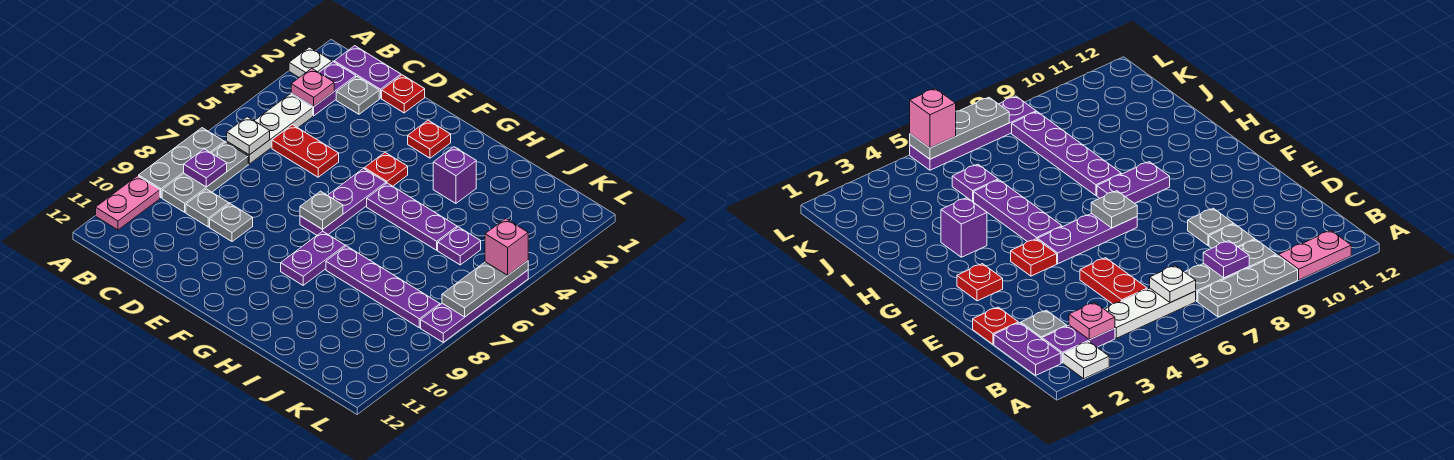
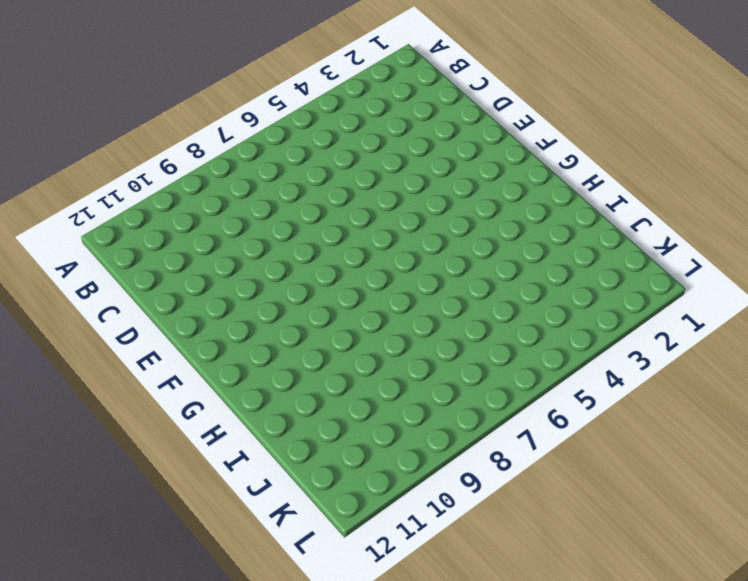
none -> white plate A2 level 1
none -> grey plate A7:A9 level 1
none -> pink plate A10:A11 level 1

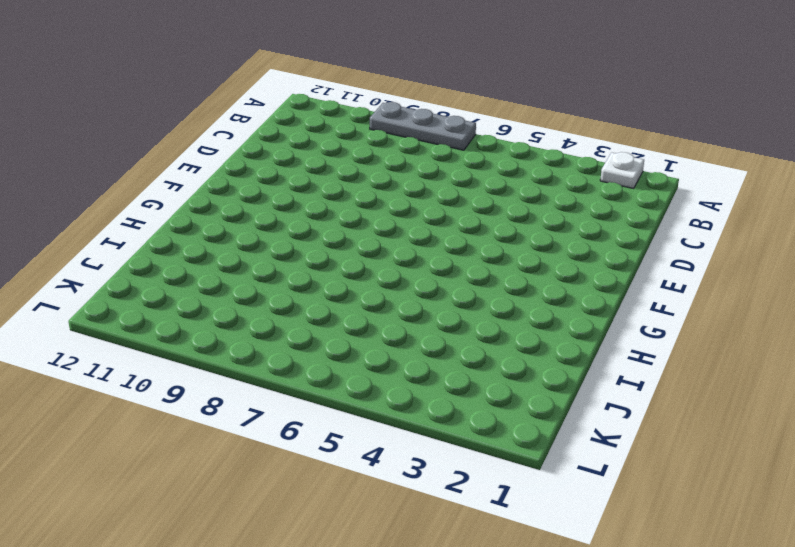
none -> pink plate A10:A11 level 1
none -> purple plate B1:C1 level 1
none -> purple plate B2:B3 level 1

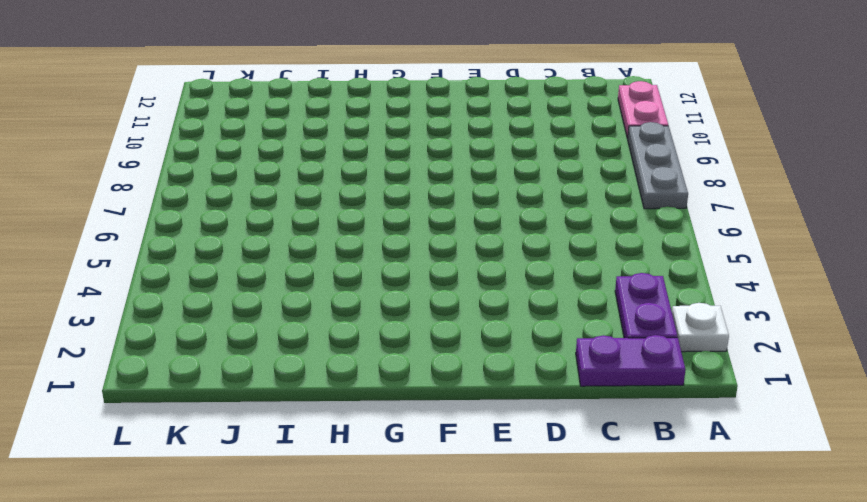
none -> white plate B4:B6 level 1
none -> grey plate B7:B9 level 1
none -> grey plate C2 level 1

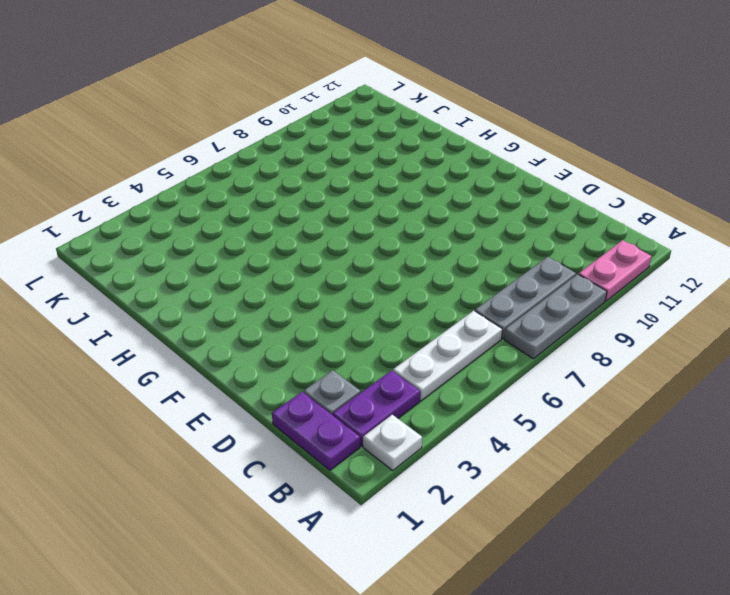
none -> red plate C5:D5 level 1
none -> grey plate C9 level 1
none -> red plate D1 level 1

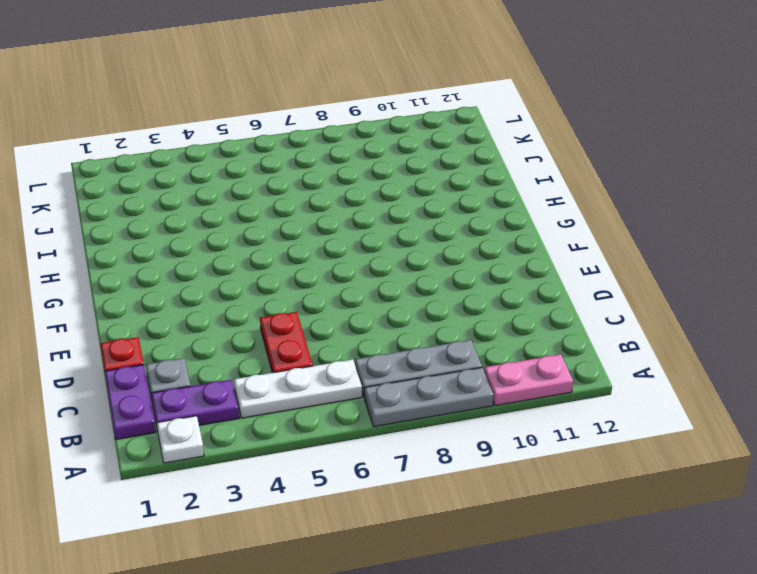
none -> grey plate C9 level 1
none -> grey plate D9 level 1
none -> red plate F2 level 1

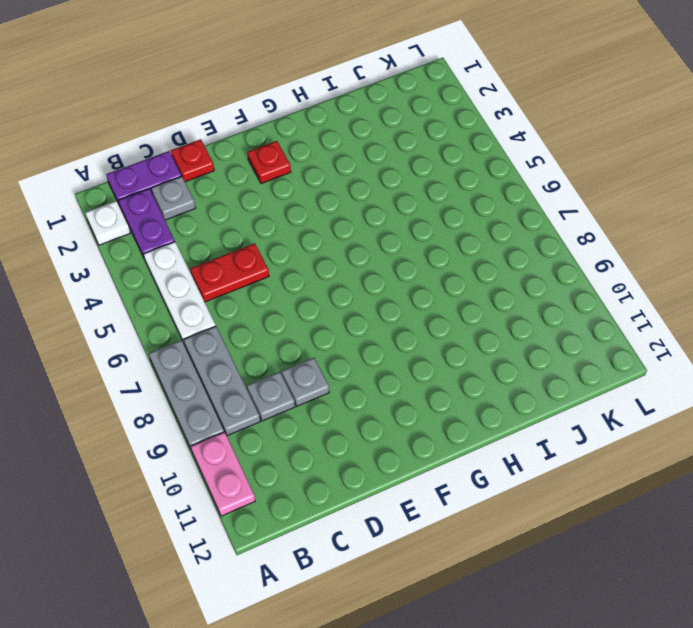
none -> red plate F4 level 1
none -> purple plate F5:F7 level 1
none -> purple plate G5:I5 level 1

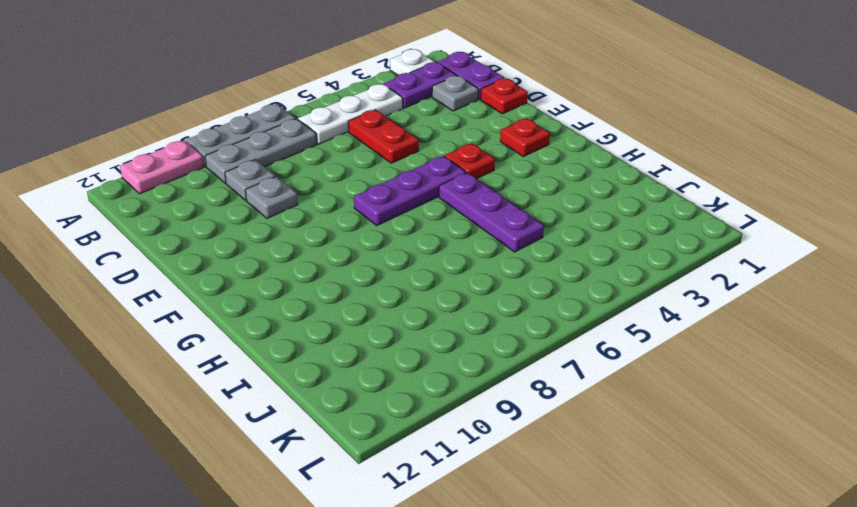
none -> purple plate G8:G9 level 1
none -> purple brick H3 level 1
none -> purple plate H8:K8 level 1

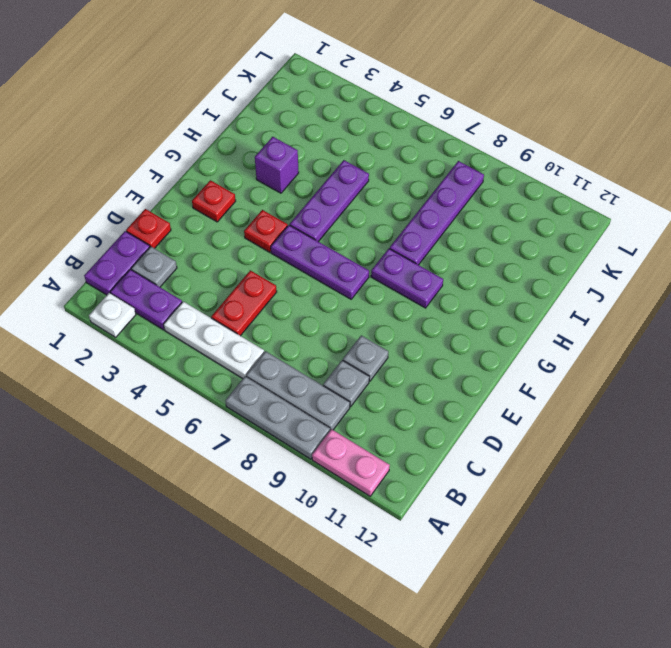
none -> purple plate J5 level 1
none -> purple plate L5:L8 level 1
none -> pink plate B3 level 2

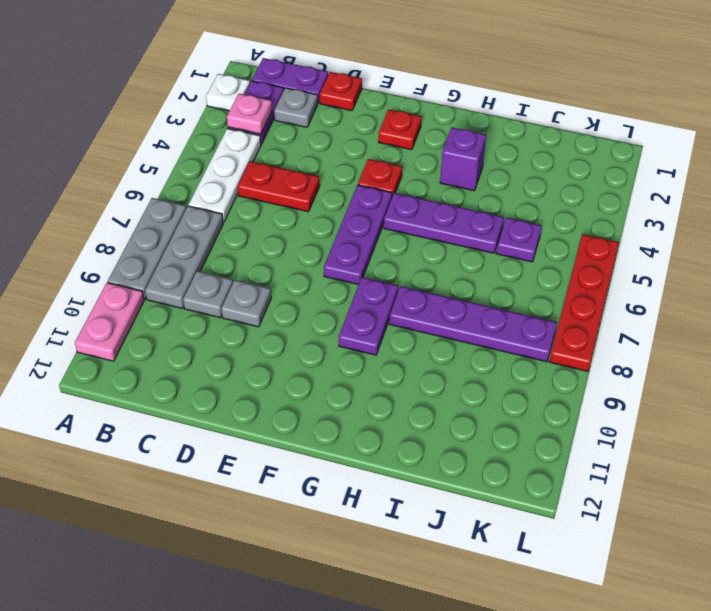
red plate L5:L8 level 1 -> purple plate L5:L8 level 1
none -> white plate B6 level 2
none -> purple plate B8 level 2
none -> grey plate F7 level 2

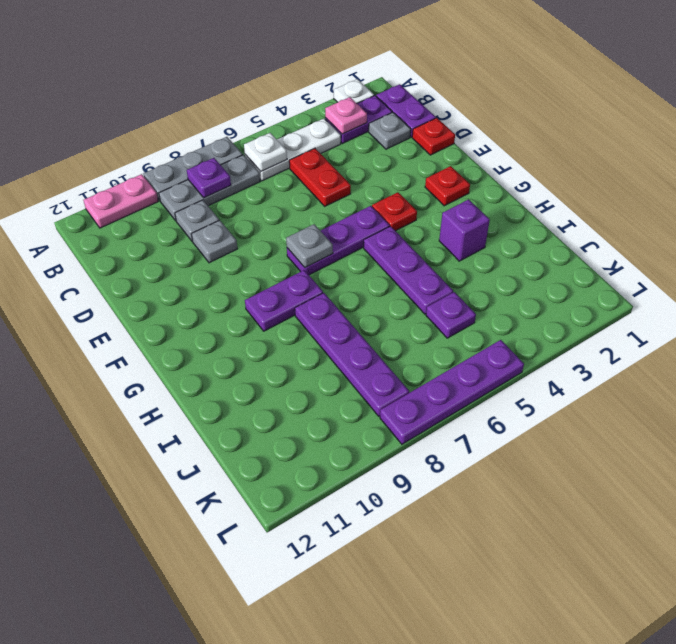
none -> grey plate L5:L7 level 2
none -> pink brick L5 level 3

